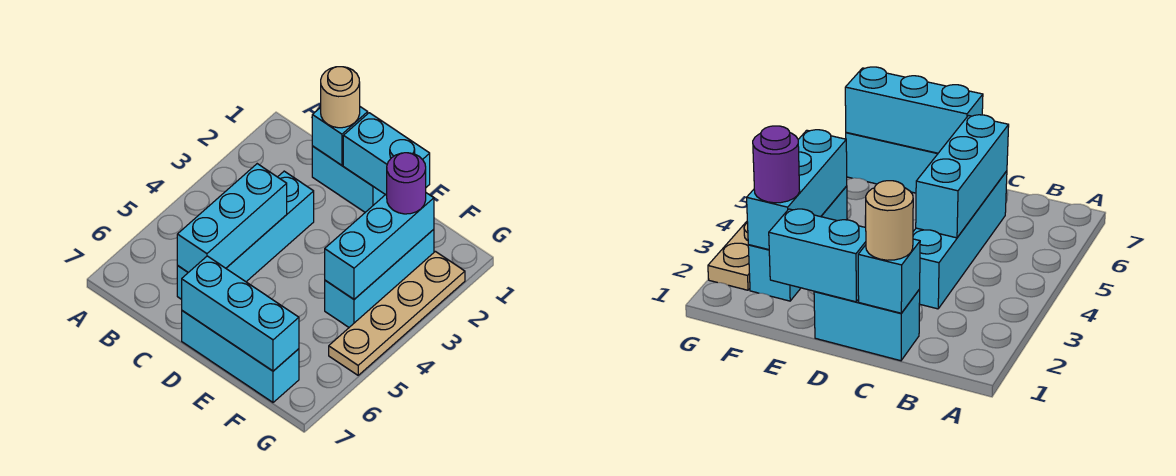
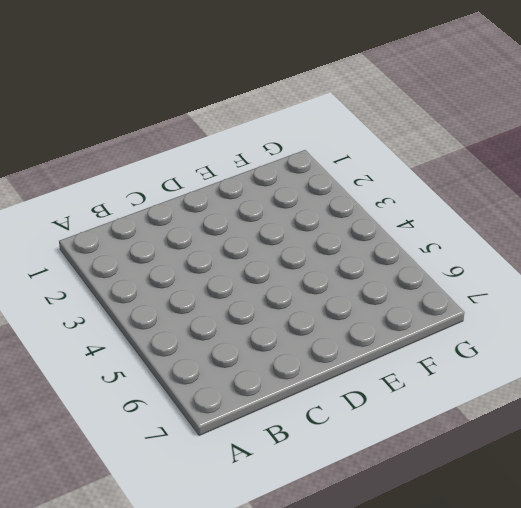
none -> cyan brick C1:D1 level 1
none -> cyan brick C3:C6 level 1
none -> cyan brick D7:F7 level 1

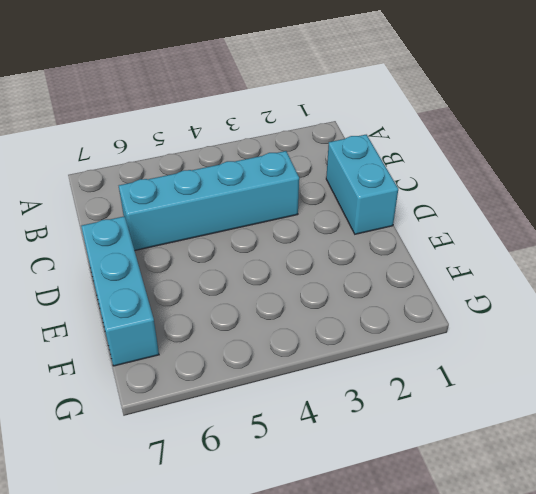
none -> cyan brick F2:F4 level 1
none -> tan plate G2:G5 level 1
none -> cyan brick C1 level 2

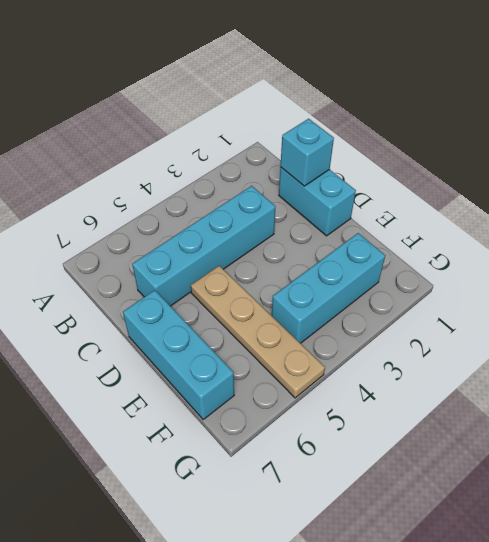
tan plate D5:G5 level 1 -> tan plate G2:G5 level 1
none -> cyan brick C4:C6 level 2
none -> cyan brick D1:E1 level 2
none -> cyan brick D7:F7 level 2

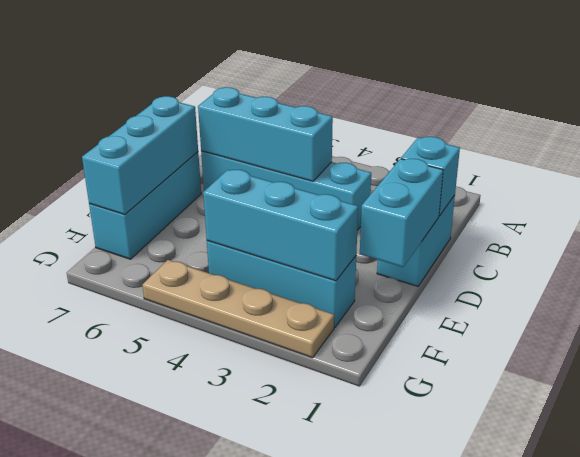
none -> tan round brick C1 level 3
none -> purple round brick F2 level 3

